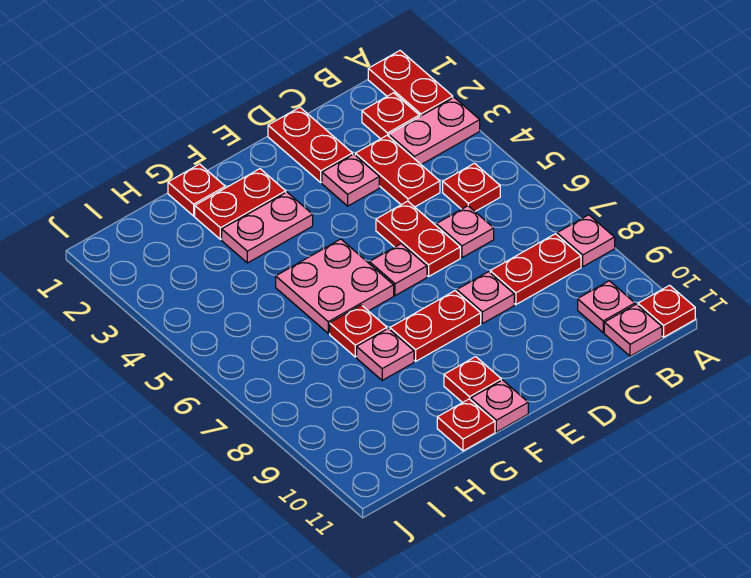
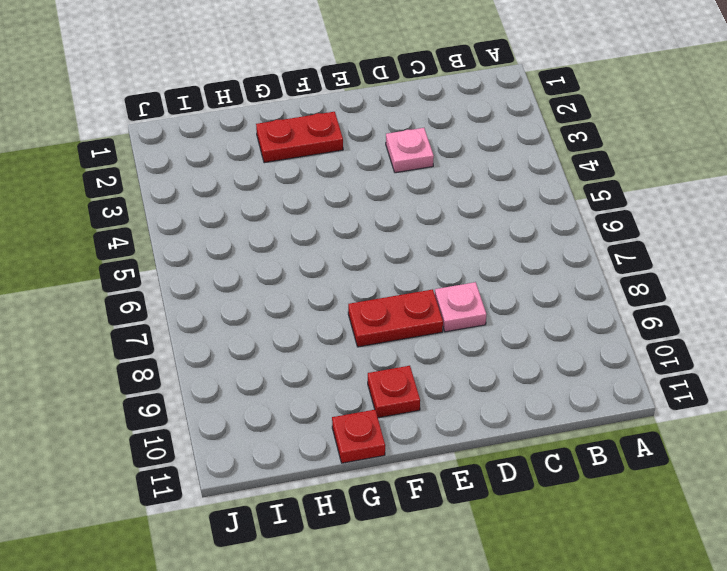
none -> red plate A1:A2 level 1
none -> pink plate A3:B3 level 1
none -> pink plate A8 level 1

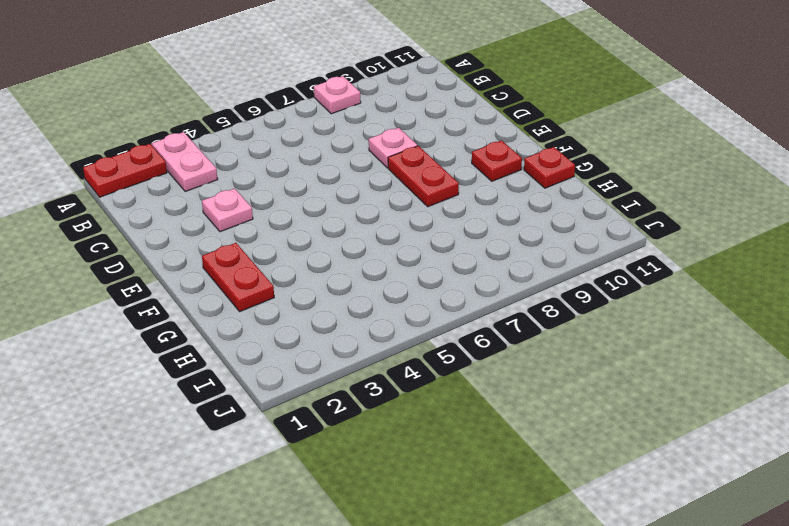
none -> red plate A11 level 1
none -> red plate B2 level 1
none -> red plate B5 level 1

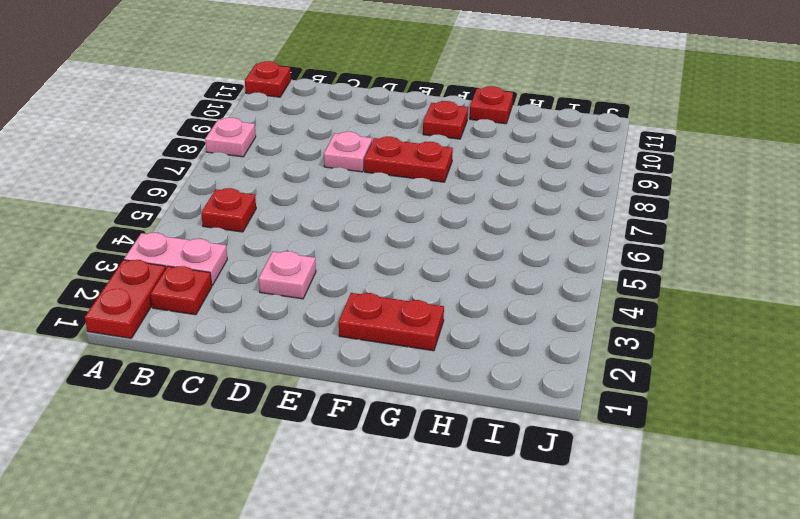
none -> red plate B8:C8 level 1
none -> pink plate B10 level 1
none -> pink plate B11 level 1

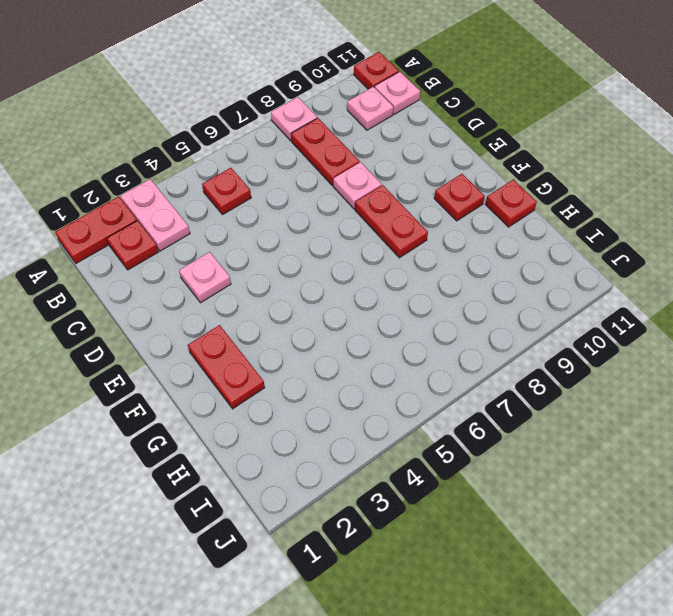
none -> red plate C3:C4 level 1
none -> pink plate C6 level 1
none -> red plate D1:D2 level 1

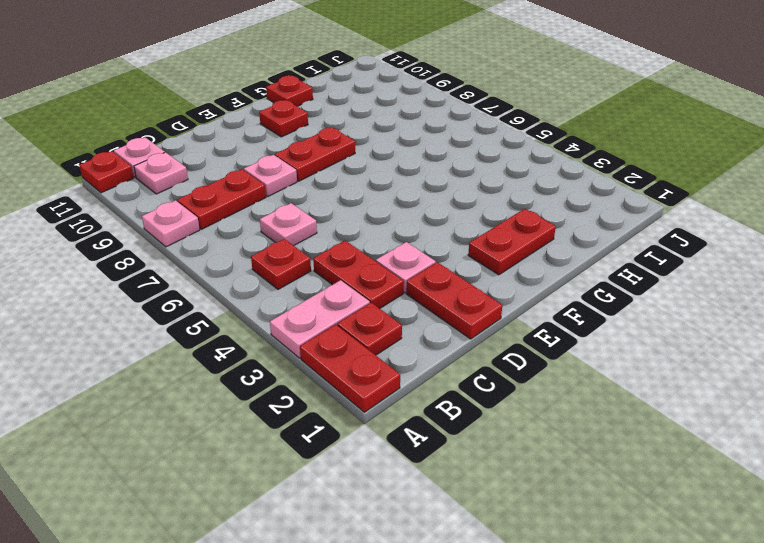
none -> red plate D5:D6 level 1
none -> pink plate E6 level 1
none -> pink plate F3:G3 level 1

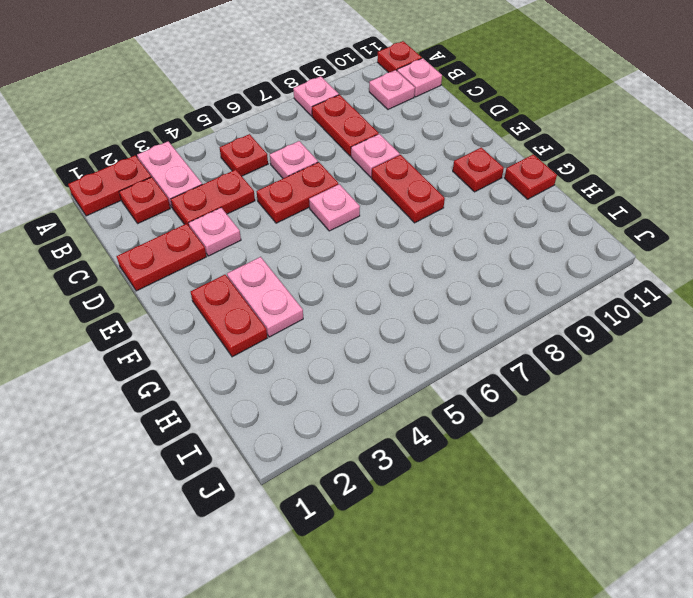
none -> pink plate F5:G6 level 1
none -> pink plate F11 level 1
none -> red plate G1 level 1

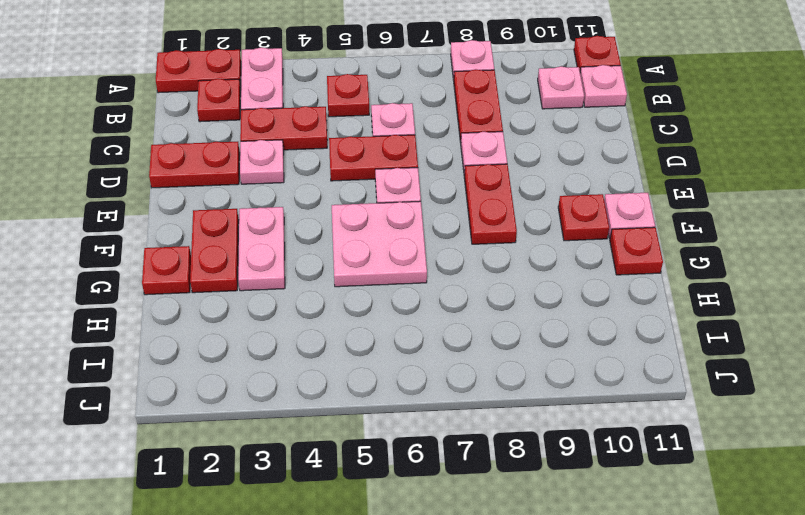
none -> red plate G7 level 1
none -> pink plate G8 level 1

